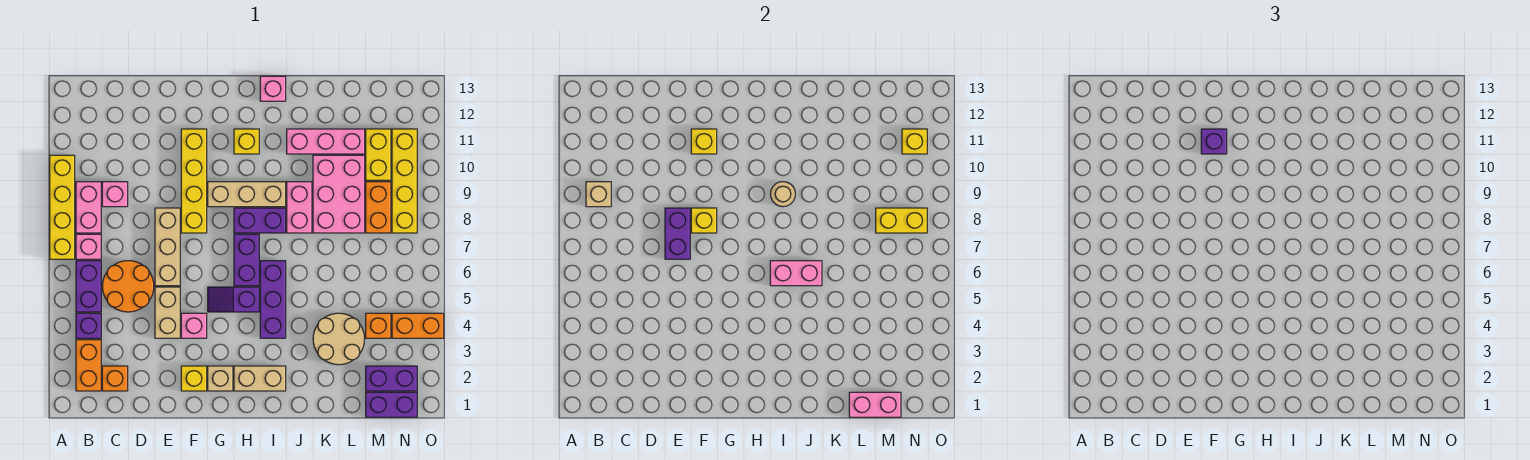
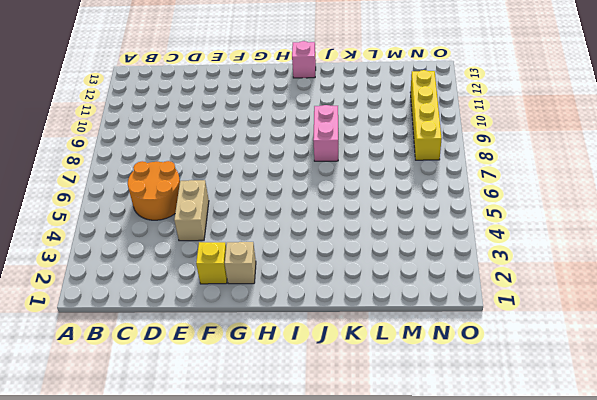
none -> yellow brick A7:A10 level 1
none -> orange brick B2:B3 level 1
none -> purple brick B4 level 1
none -> purple brick B5:B6 level 1

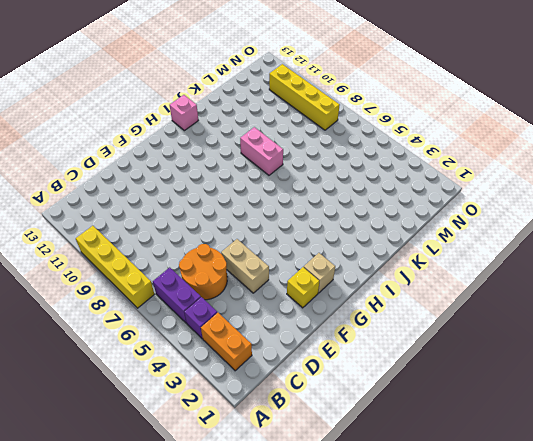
none -> pink brick B7 level 1
none -> pink brick B8:B9 level 1
none -> orange brick C2 level 1
none -> pink brick C9 level 1

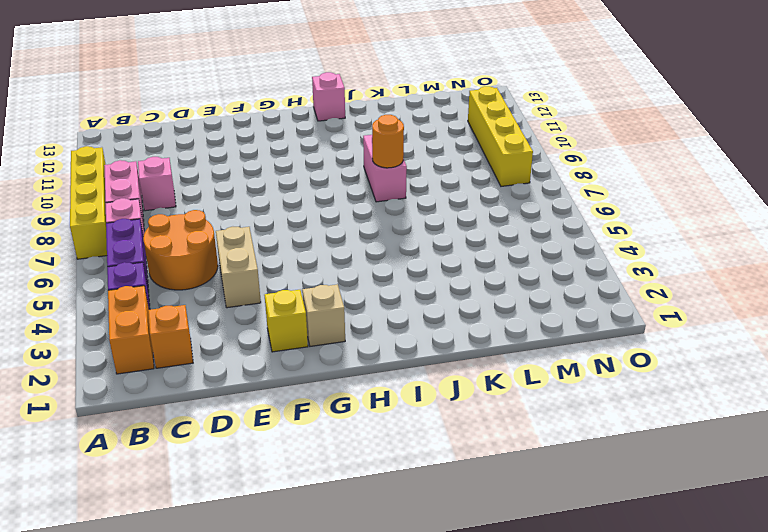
orange round brick J8 level 2 -> none
none -> tan brick E6:E8 level 1
none -> pink brick F4 level 1
none -> yellow brick F8:F11 level 1
none -> purple slope G5:H5 level 1 top H

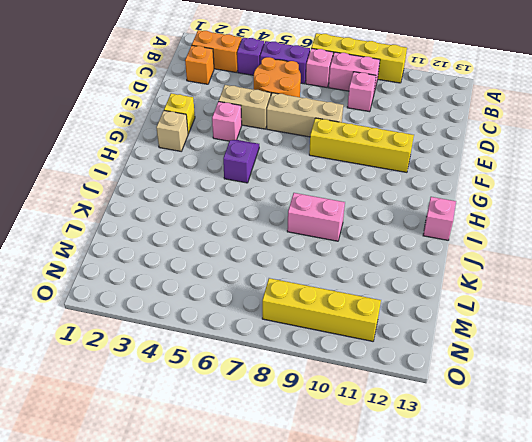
none -> tan brick G9:I9 level 1
none -> tan brick H2:I2 level 1
none -> purple brick H6:H7 level 1
none -> purple brick H8:I8 level 1

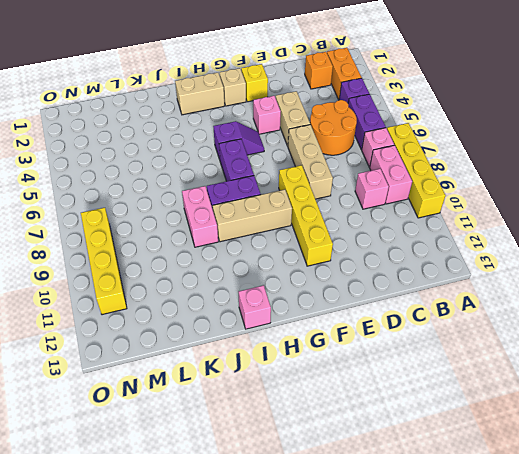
none -> yellow brick H11 level 1
none -> purple brick I4:I6 level 1
none -> pink brick J11:L11 level 1
none -> tan round brick K3:L4 level 1

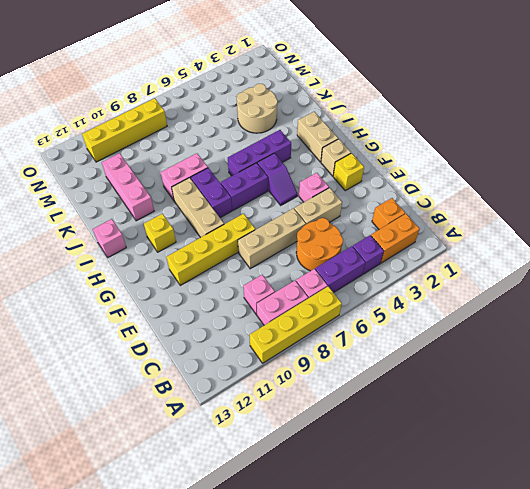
none -> pink brick K8:L10 level 1
none -> purple brick M1:N1 level 1
none -> purple brick M2:N2 level 1
none -> orange brick M4 level 1

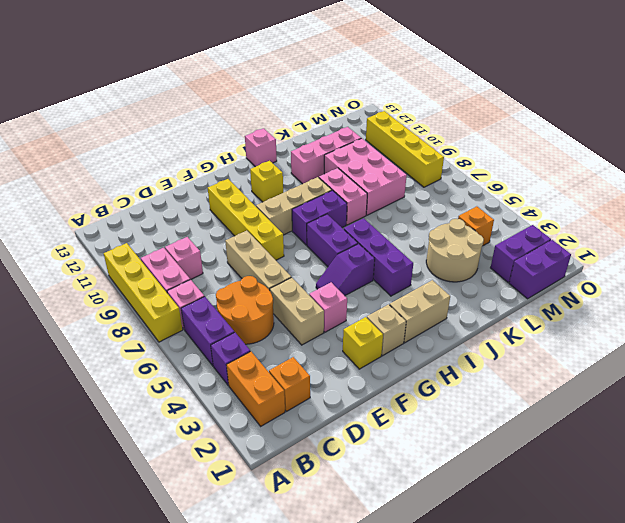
none -> orange brick M8:M9 level 1
none -> yellow brick M10:M11 level 1
none -> orange brick N4:O4 level 1
none -> tan brick B9 level 2

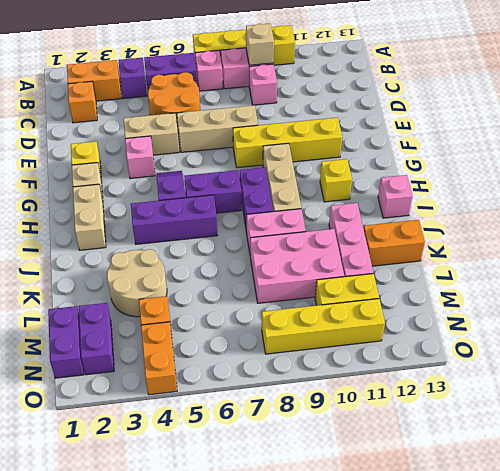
orange brick K12:K13 level 1 -> orange brick M8:M9 level 1
none -> purple brick E7:E8 level 2
none -> yellow brick F8 level 2
none -> yellow brick F11 level 2
none -> pink brick I6:J6 level 2

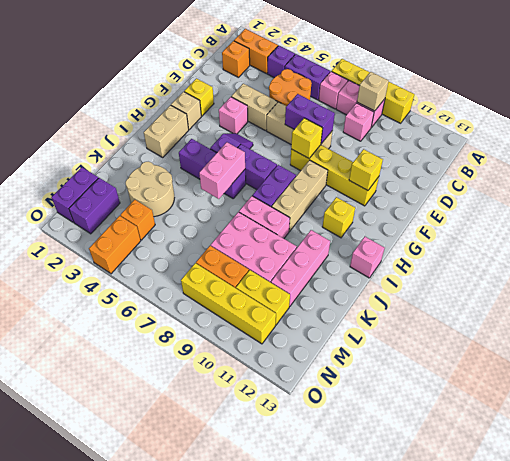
none -> tan round brick I9 level 2
none -> pink brick L1:M1 level 2
none -> yellow brick M8:N8 level 2
none -> yellow brick N11 level 2

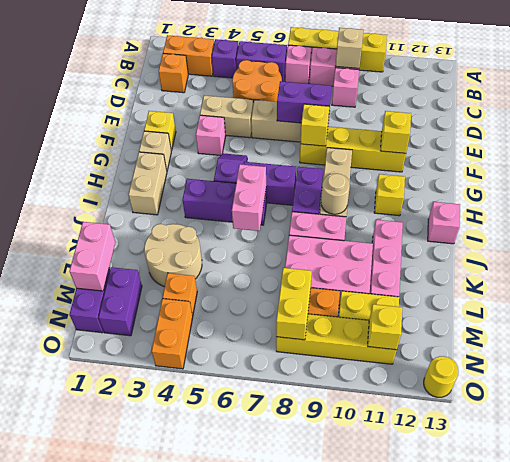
yellow round brick O13 level 1 -> none
none -> purple brick F11 level 3

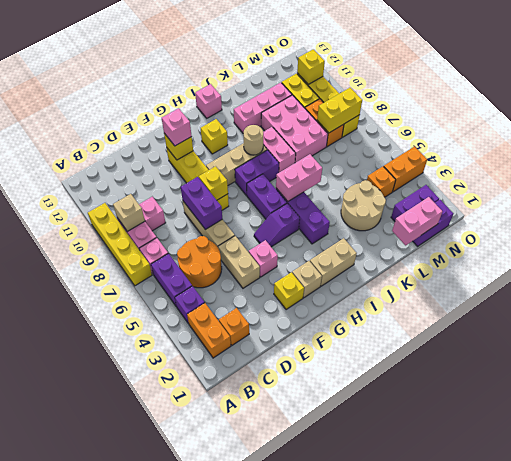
pink brick F11 level 3 -> purple brick F11 level 3

